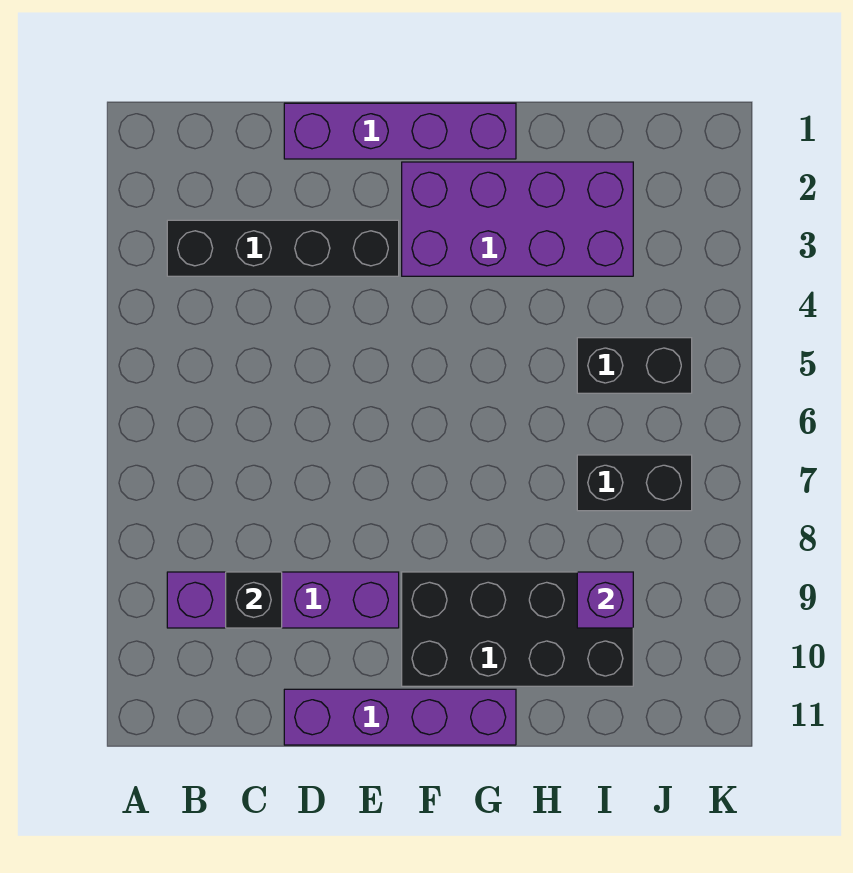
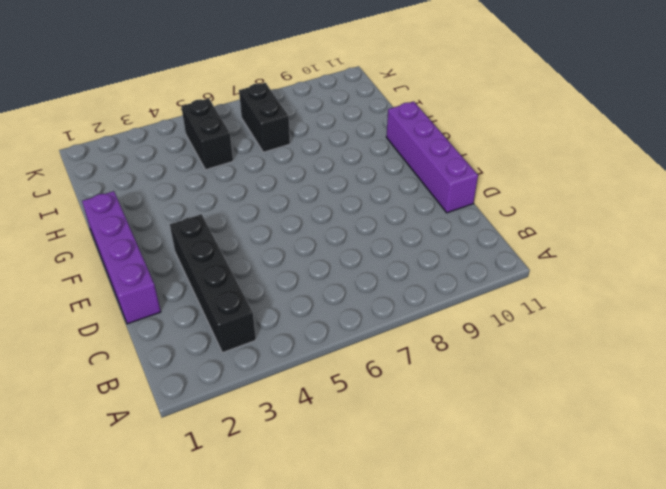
none -> purple brick B9:E9 level 1
none -> purple brick F2:I3 level 1

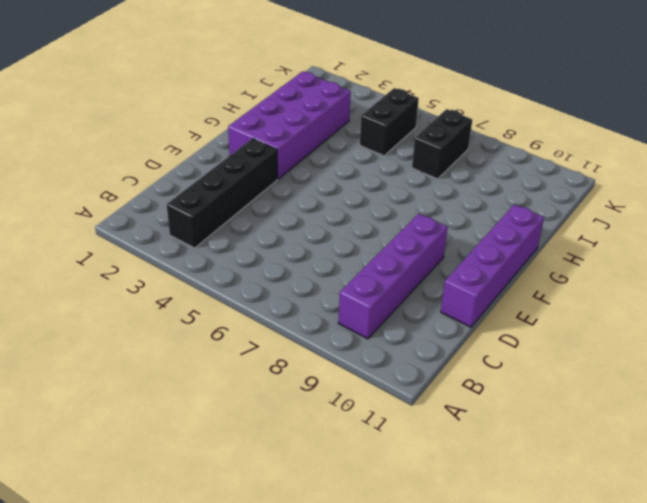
none -> purple brick D1:G1 level 1
none -> black brick F9:I10 level 1

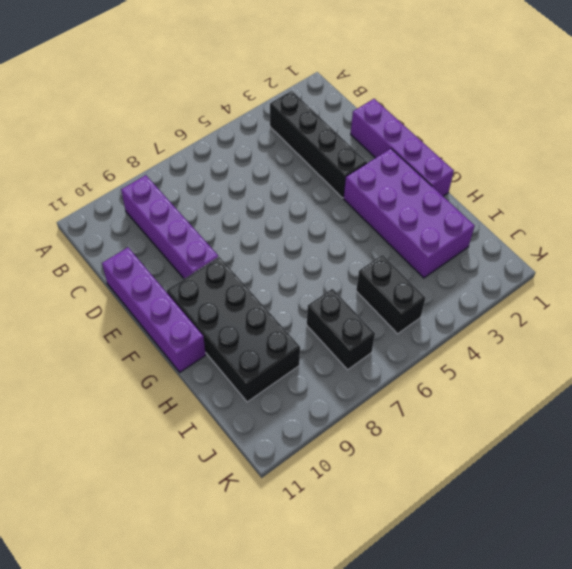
none -> black brick C9 level 2
none -> purple brick I9 level 2

